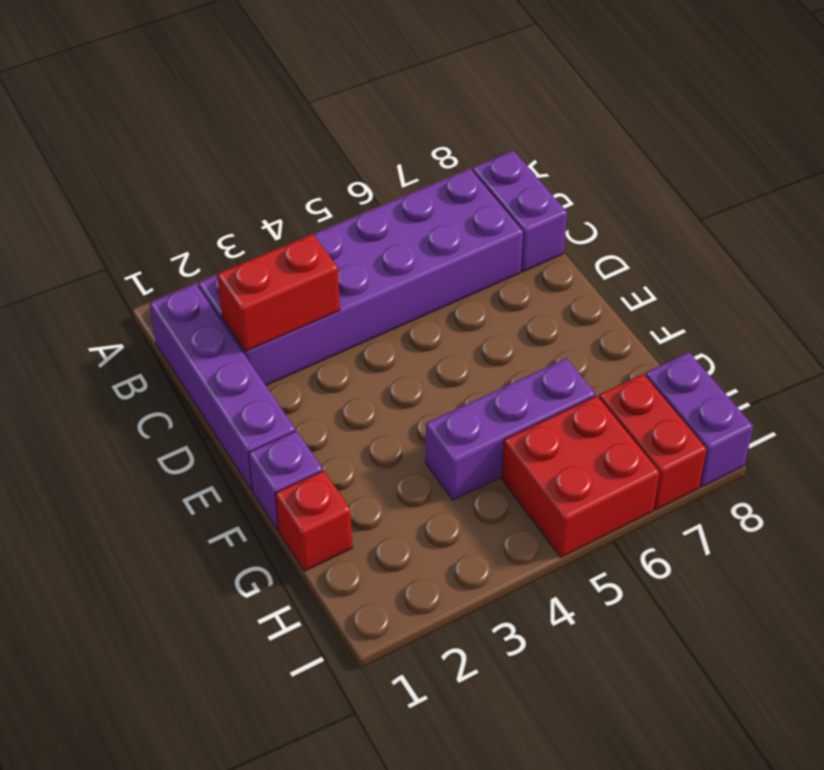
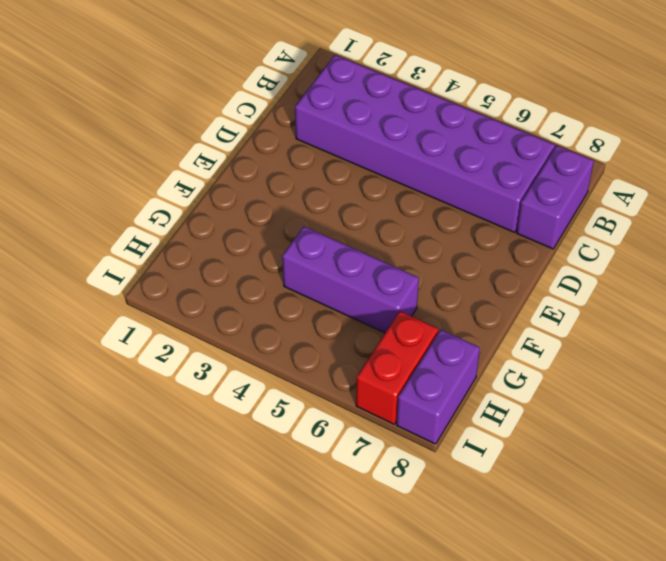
none -> purple brick B1:E1 level 1
none -> purple brick F1 level 1

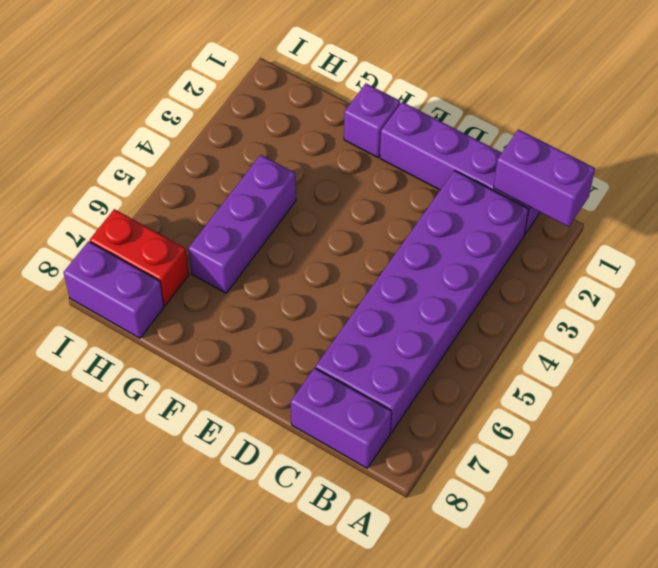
purple brick A1:B1 level 2 -> none
none -> red brick G1 level 1
none -> red brick H5:I6 level 1

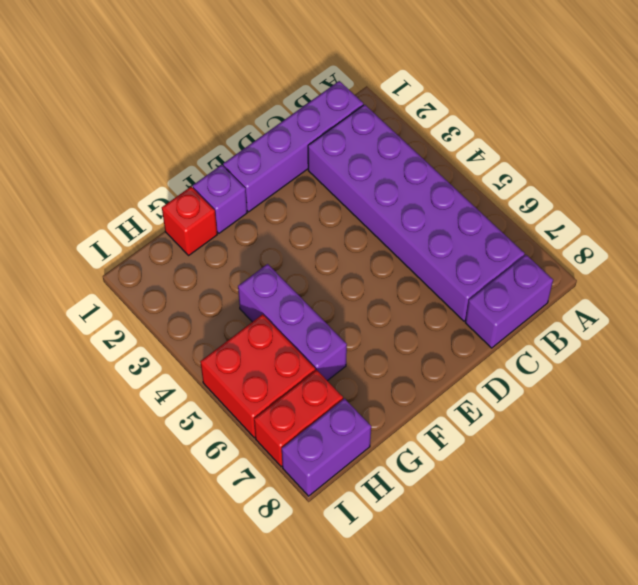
none -> red brick C2:C3 level 2

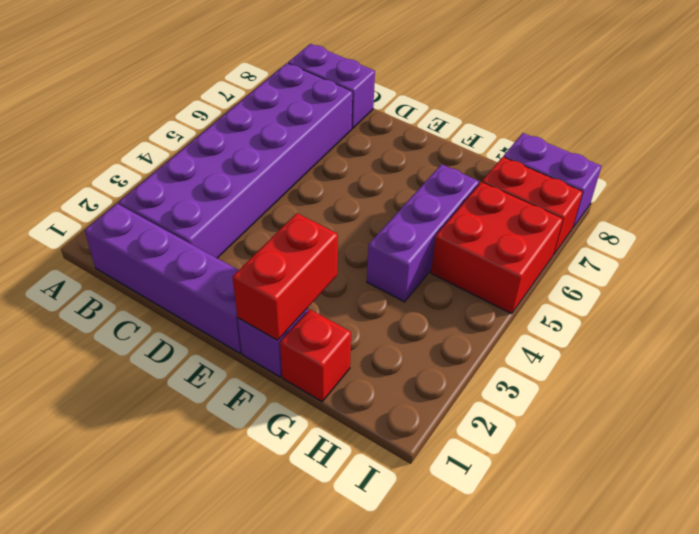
red brick F1:F2 level 2 -> red brick C2:C3 level 2

